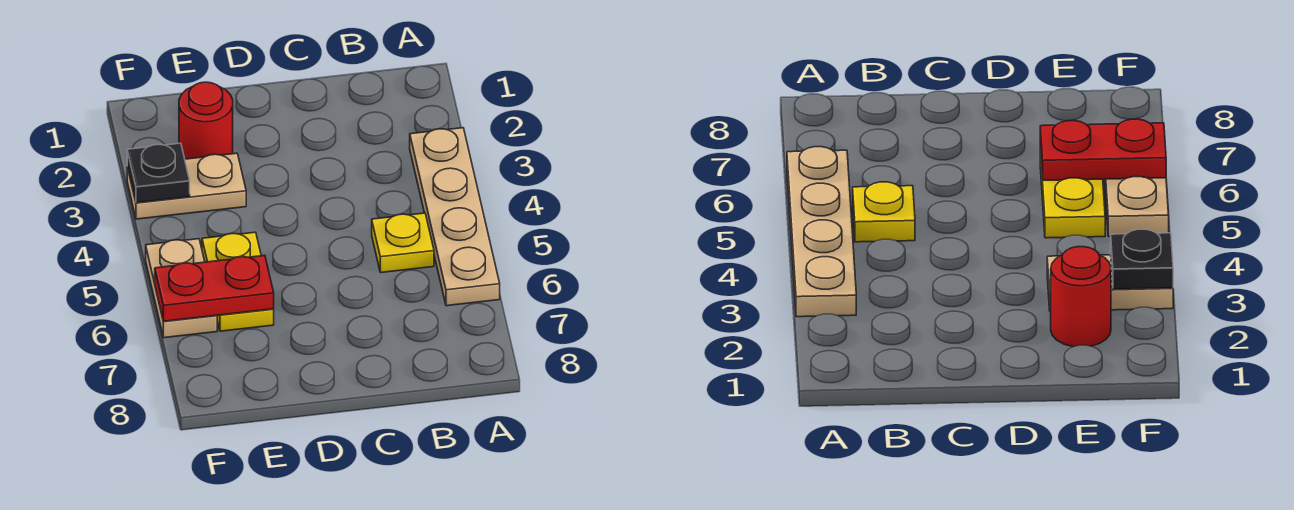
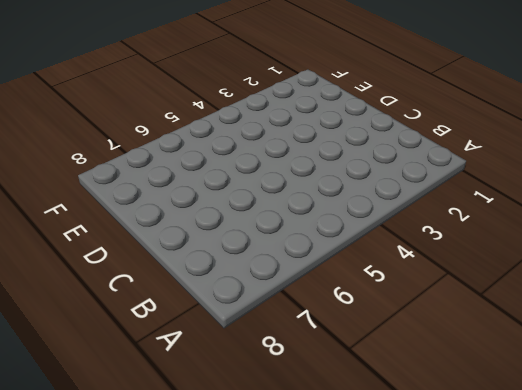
none -> tan plate A3:A6 level 1
none -> yellow plate B5 level 1

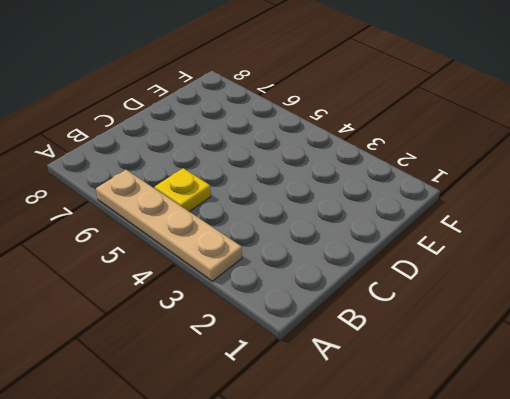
none -> red round brick E2 level 1
none -> tan plate E3:F3 level 1

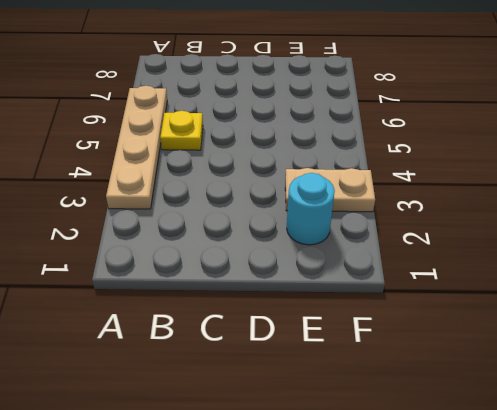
cyan round brick E2 level 1 -> red round brick E2 level 1
none -> yellow plate E5:E6 level 1
none -> tan plate F5:F6 level 1

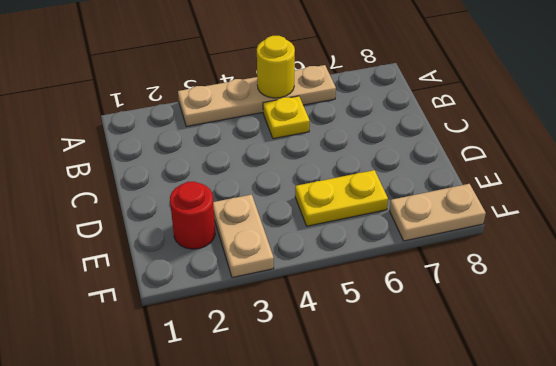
yellow round brick A5 level 2 -> none
tan plate F7:F8 level 1 -> tan plate F5:F6 level 1
none -> red plate E6:F6 level 2
none -> black plate F3 level 2

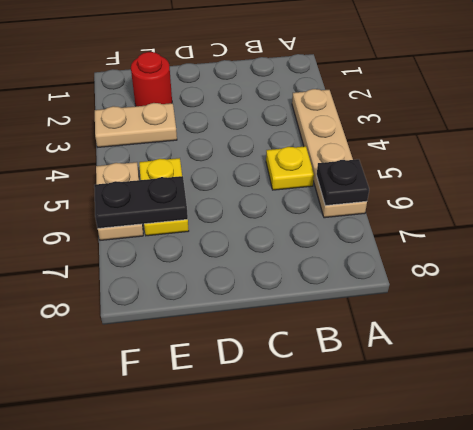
black plate A6 level 2 -> black plate F3 level 2
black plate E6:F6 level 2 -> red plate E6:F6 level 2

